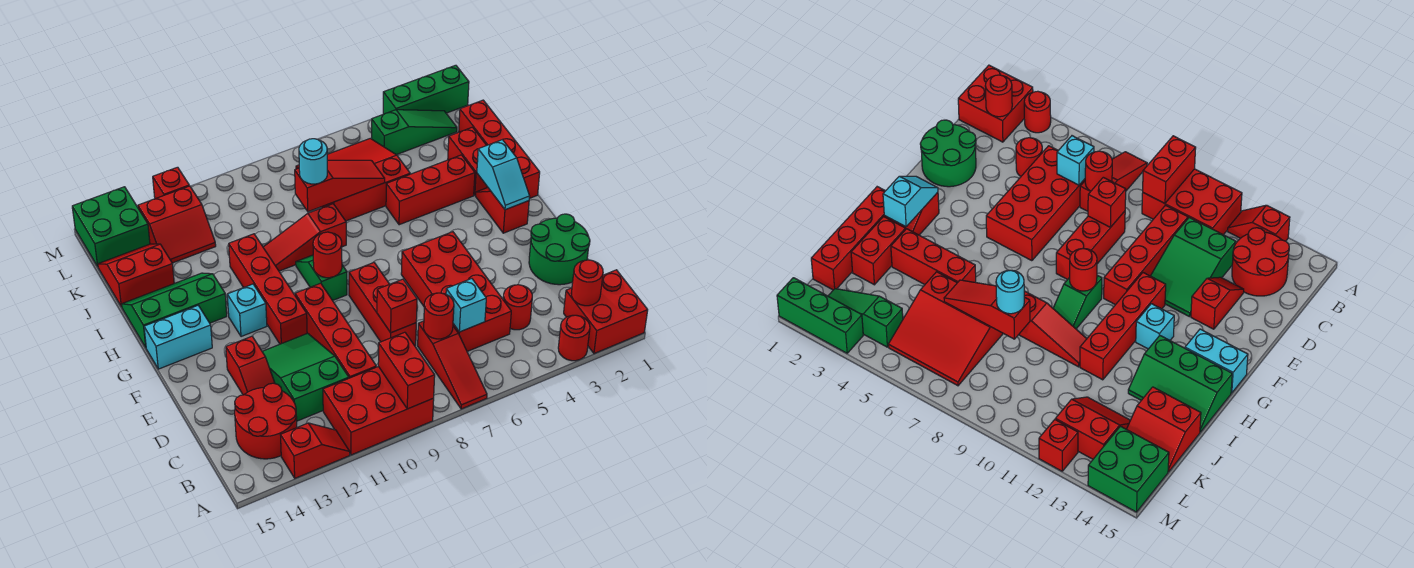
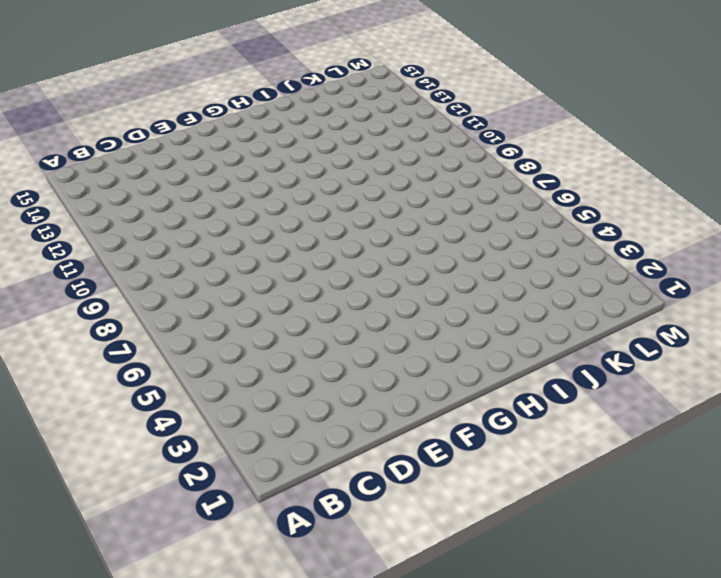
none -> red brick A1:B2 level 1
none -> red round brick A3 level 1
none -> red slope A7:C7 level 1 top C
none -> red brick A9:B11 level 1

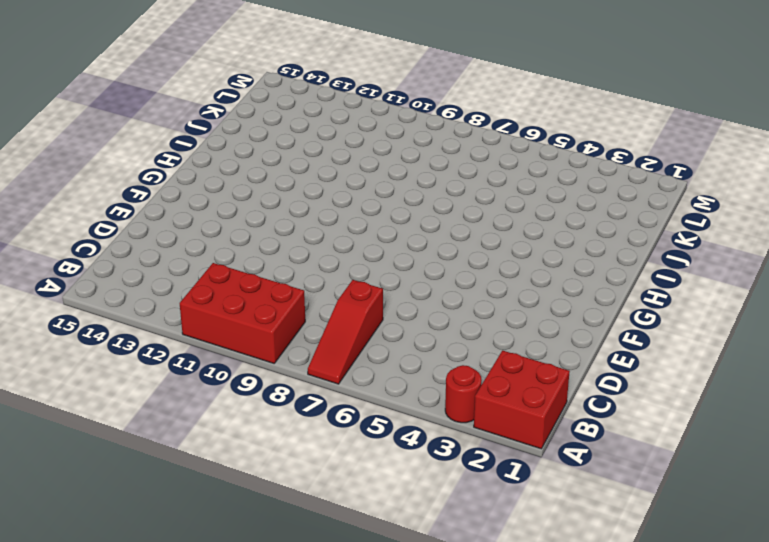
none -> red slope A12:A13 level 1 top 13
none -> red round brick B13:C14 level 1
none -> red round brick C4 level 1
none -> red brick C5:F6 level 1

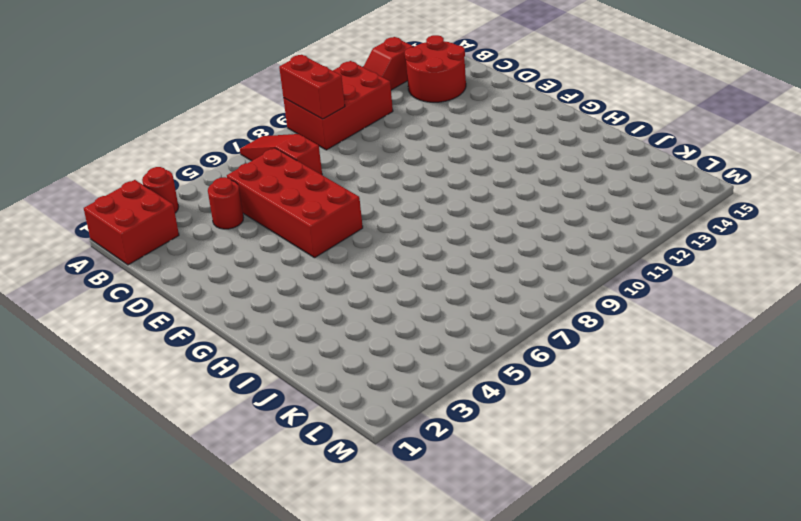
none -> red brick C10:F10 level 1
none -> green slope C11:E12 level 1 top C
none -> green round brick D1:E2 level 1
none -> red brick D8:F8 level 1

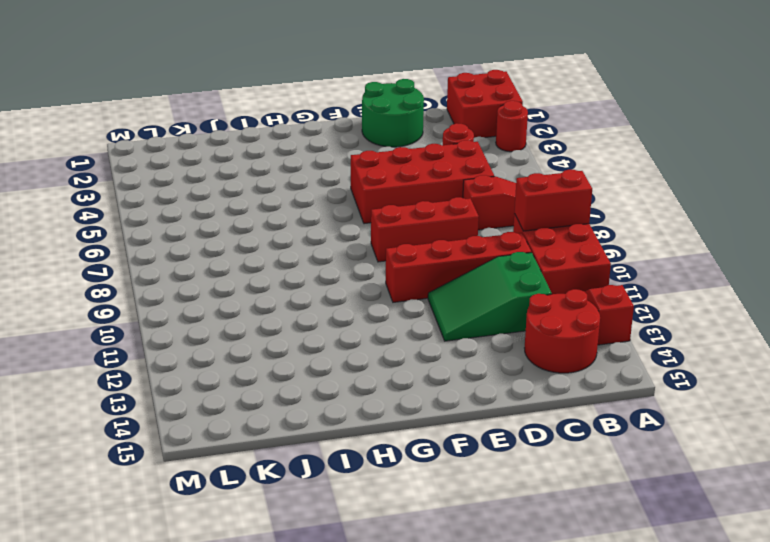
none -> red slope D13:E13 level 1 top E
none -> red brick F11:I11 level 1
none -> red slope G2:H2 level 1 top G
none -> green slope G9:H9 level 1 top G

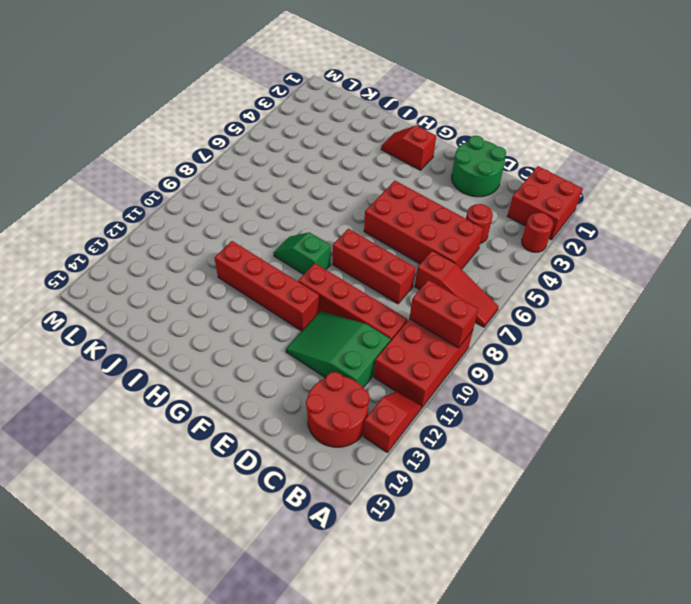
none -> red slope D13:E13 level 1 top E
none -> cyan brick G12 level 1
none -> cyan brick G14:G15 level 1
none -> red brick H1:K1 level 1

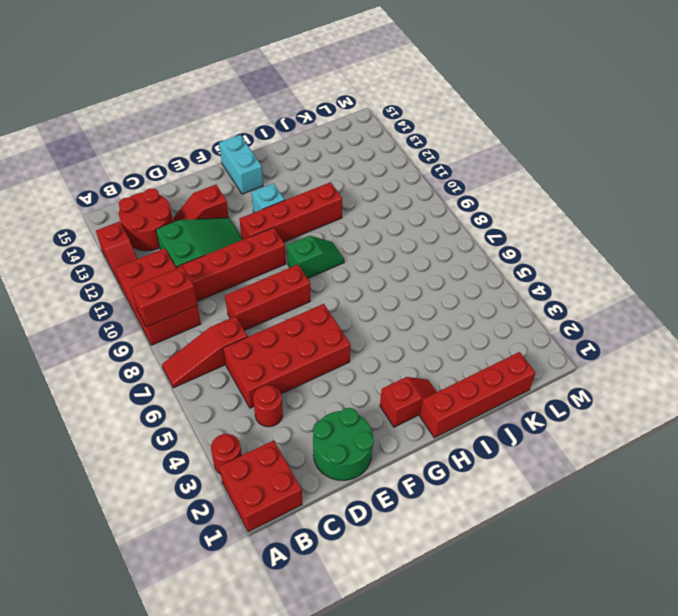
none -> green slope H13:I15 level 1 top H
none -> red brick I2:J2 level 1
none -> red brick I3:I5 level 1
none -> red slope I8:I10 level 1 top 8

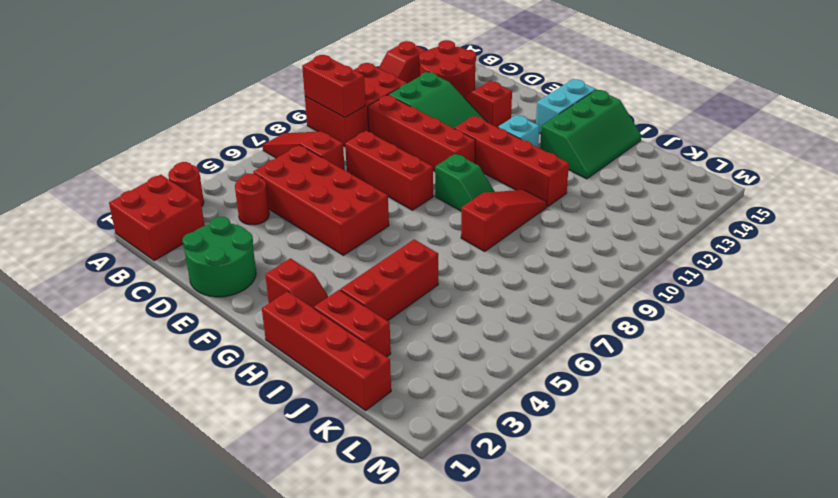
none -> red slope J5:L7 level 1 top J
none -> red slope J14:K15 level 1 top J
none -> red slope K12:L13 level 1 top L
none -> green slope L2:L4 level 1 top 4

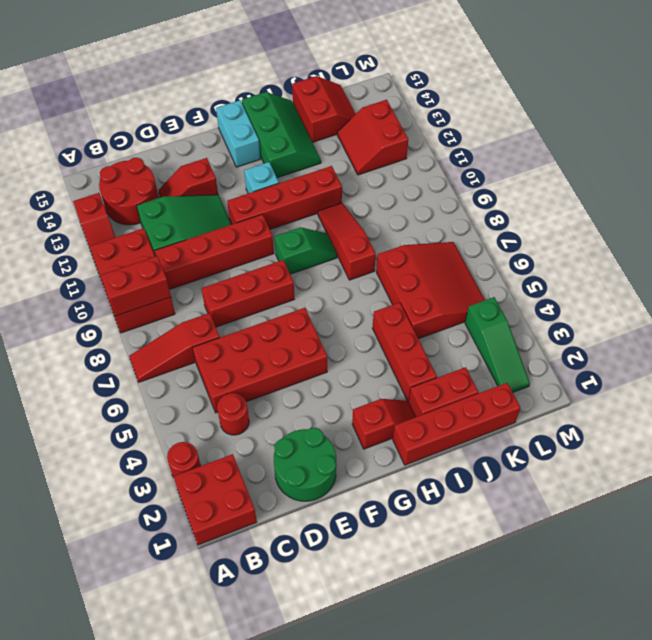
none -> green brick L14:M15 level 1
none -> green brick M1:M3 level 1
none -> red brick M12 level 1
none -> red round brick B2 level 2

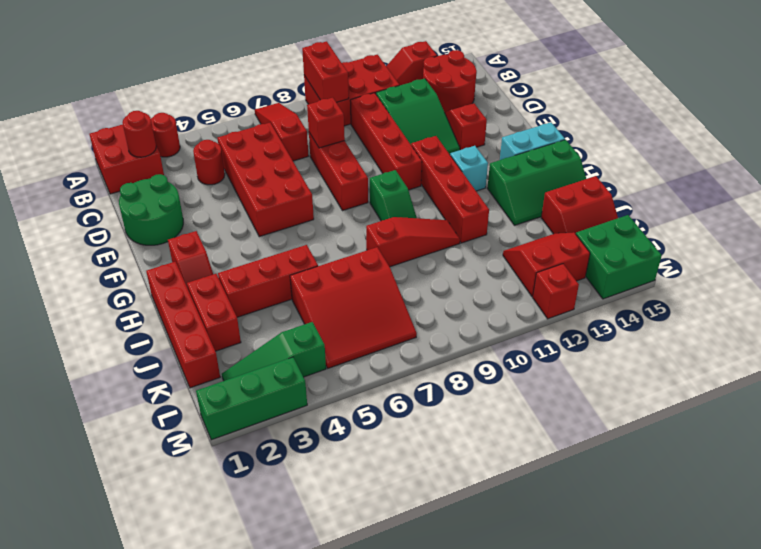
none -> cyan brick C6 level 2
none -> red round brick C7 level 2
none -> cyan slope G2:H2 level 2 top H
none -> red round brick G9 level 2

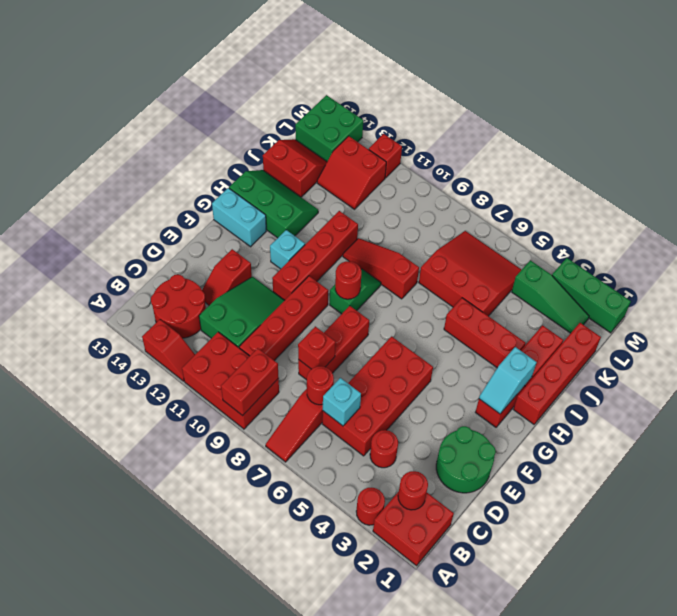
none -> red slope J6:J8 level 2 top 8
none -> cyan round brick J8 level 3

